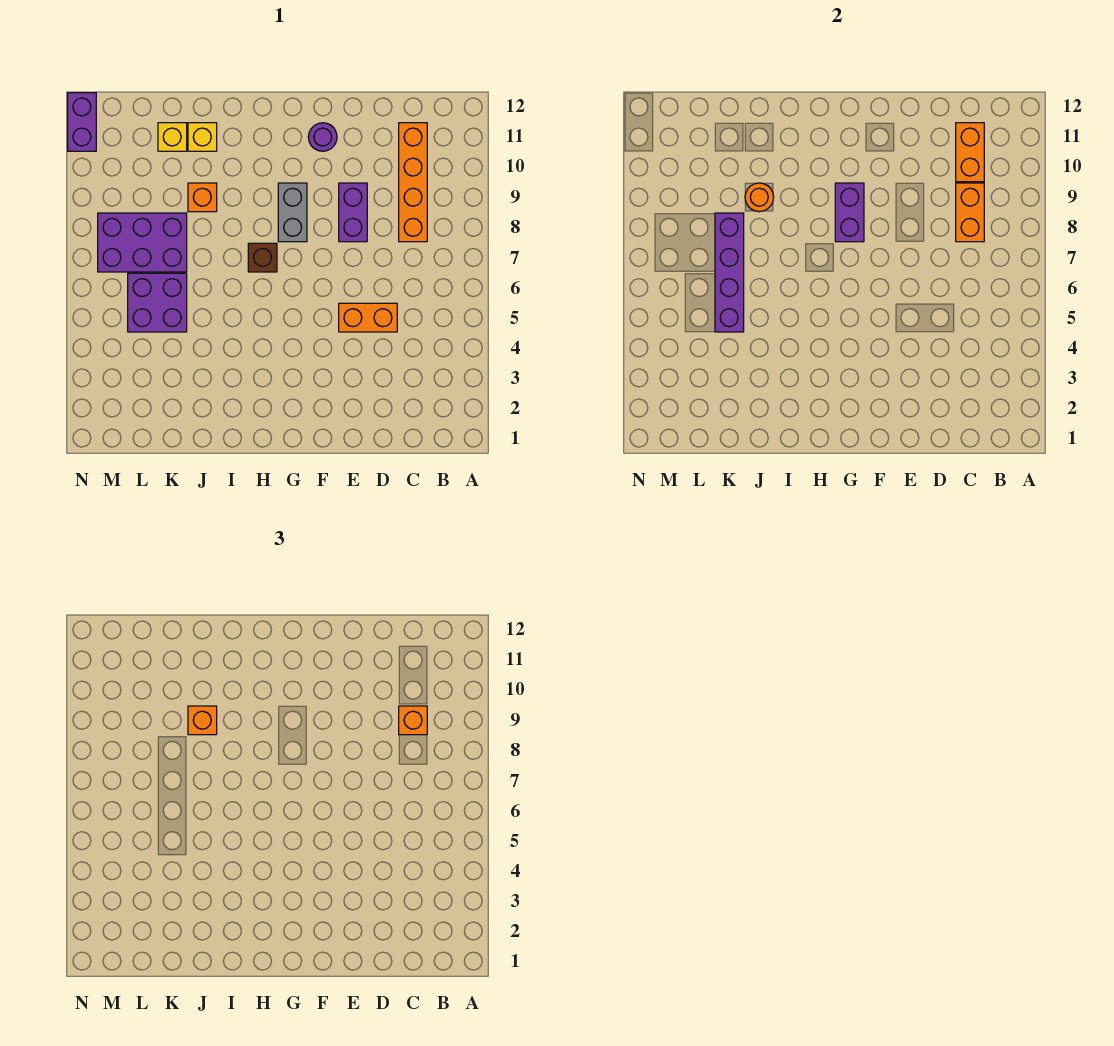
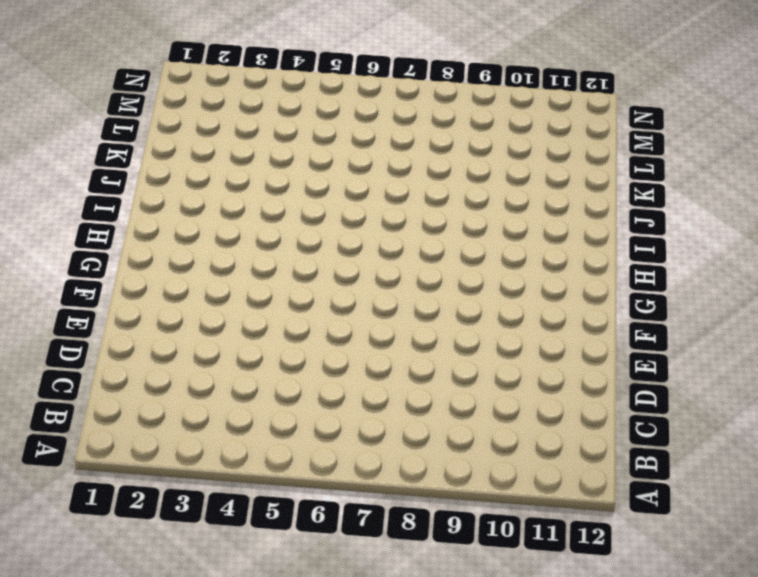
none -> orange brick C8:C11 level 1
none -> orange brick D5:E5 level 1
none -> purple brick E8:E9 level 1

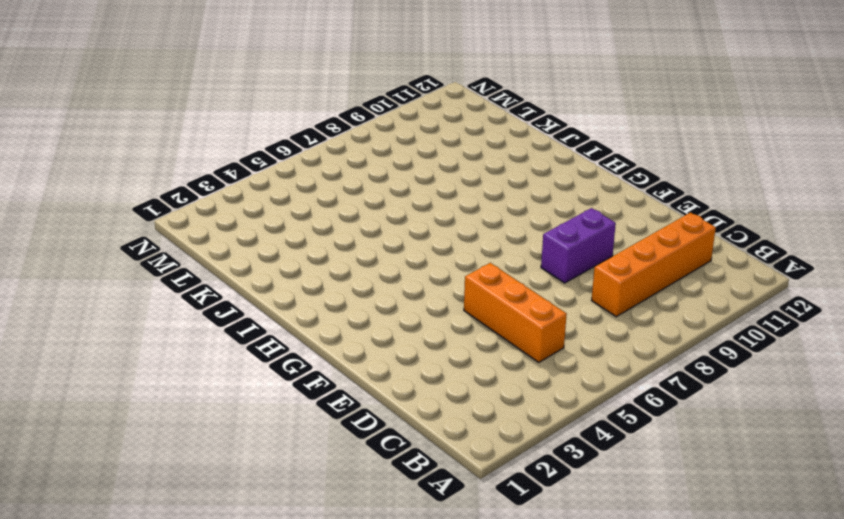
orange brick C5:E5 level 1 -> orange brick D5:E5 level 1
none -> purple round brick F11 level 1
none -> grey brick G8:G9 level 1
none -> brown brick H7 level 1

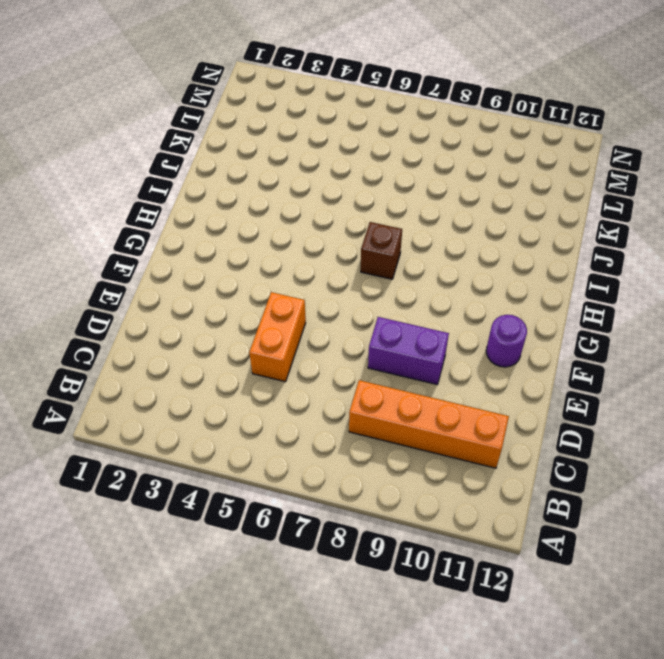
none -> grey brick G8:G9 level 1
none -> orange brick J9 level 1
none -> yellow brick J11 level 1

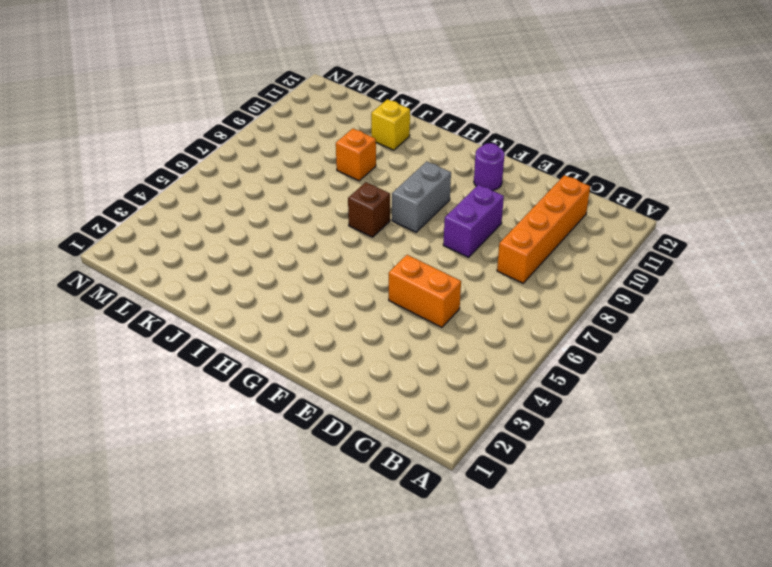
none -> purple brick K5:L6 level 1
none -> purple brick K7:M8 level 1
none -> yellow brick K11 level 1

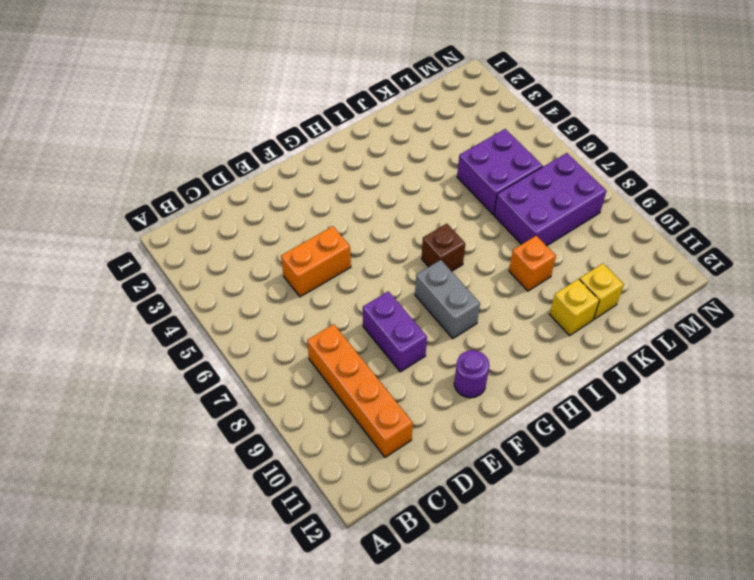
none -> purple brick N11:N12 level 1
none -> orange brick C8:C9 level 2
none -> orange brick C10:C11 level 2

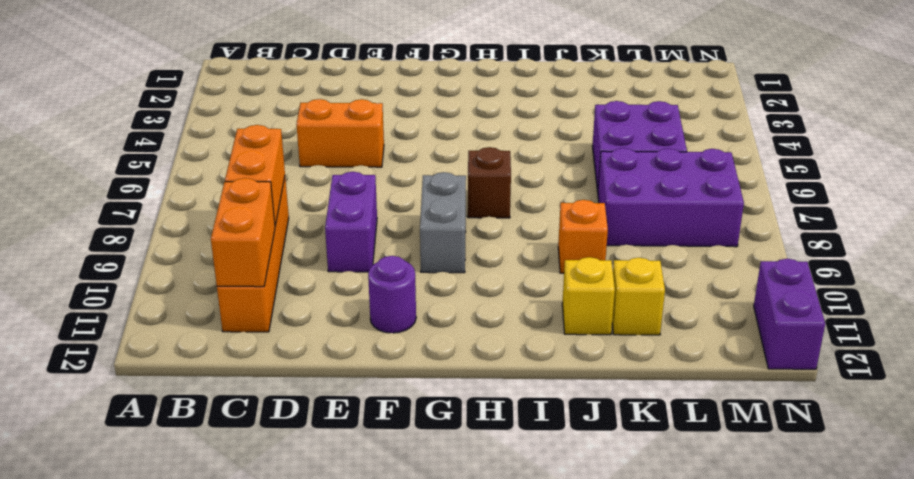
none -> purple brick G8:G9 level 2
none -> orange round brick J9 level 2
none -> purple brick K5:K8 level 2

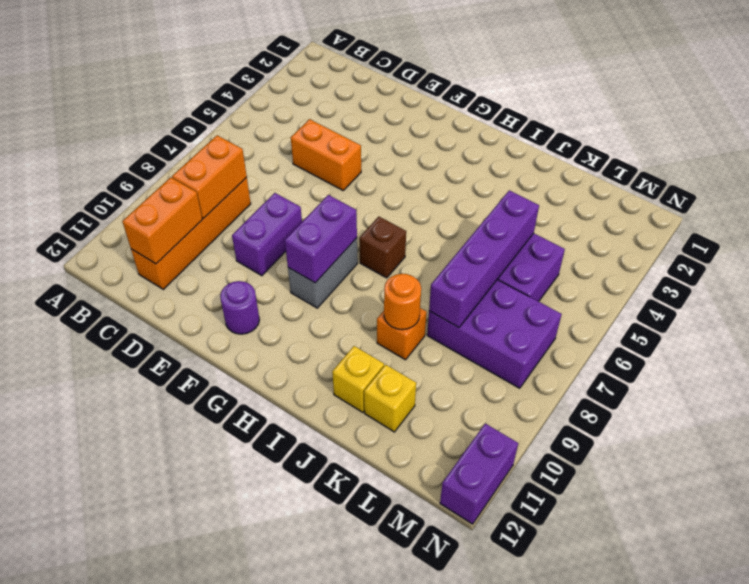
none -> orange brick C9 level 3
none -> orange brick J9 level 3

